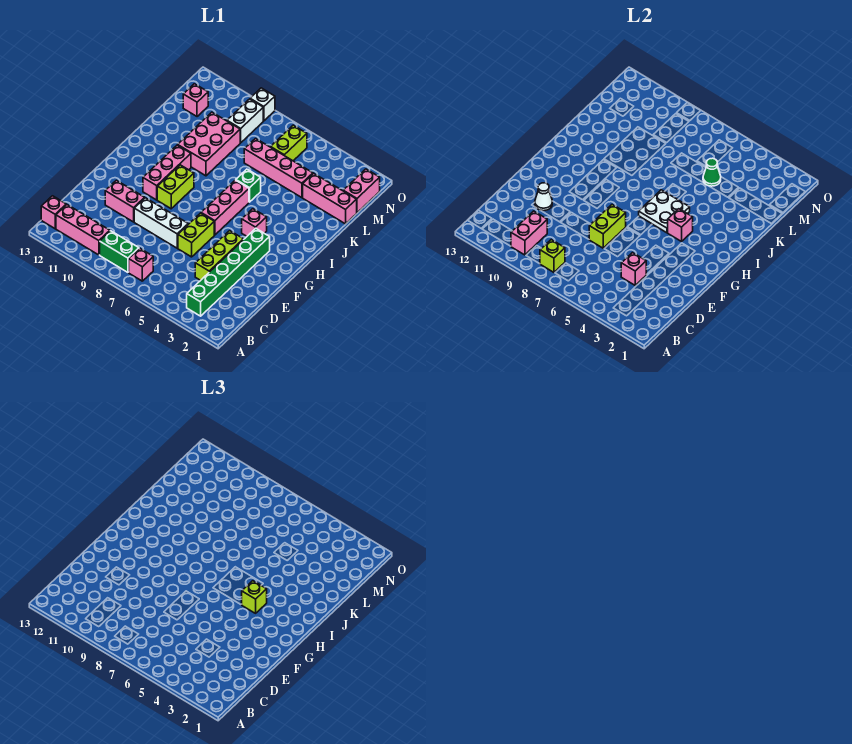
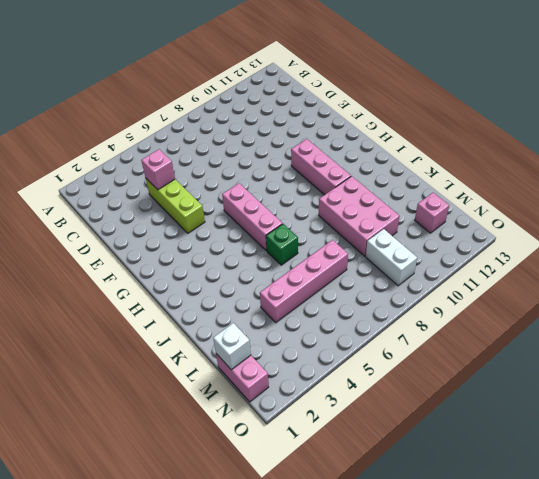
white brick M1 level 2 -> white brick O9 level 1
none -> green brick B3:G3 level 1
none -> pink brick B7 level 1
none -> green brick B8:B9 level 1
none -> pink brick B10:B12 level 1

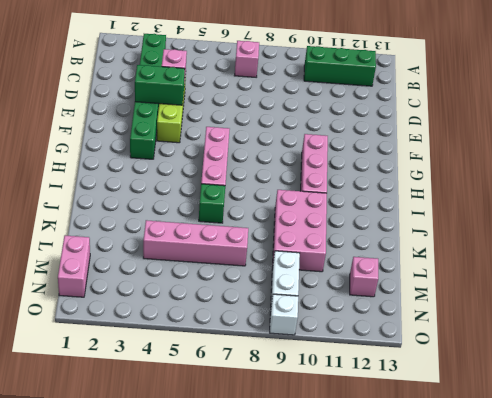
green brick B10:B12 level 1 -> pink brick B10:B12 level 1
green brick E3:E4 level 2 -> green brick B8:B9 level 1
none -> pink brick B13 level 1
none -> lime brick E6:F6 level 1
none -> white brick E7:E9 level 1
none -> pink brick E10:E11 level 1

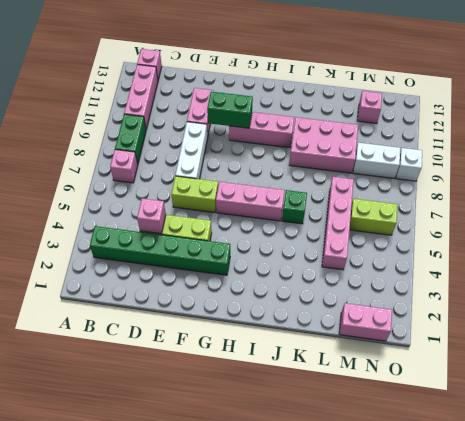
green brick F10:G10 level 2 -> none
none -> lime brick G9:H9 level 1
none -> pink brick H4 level 1
none -> pink brick L1:L3 level 1
none -> lime brick B8 level 2

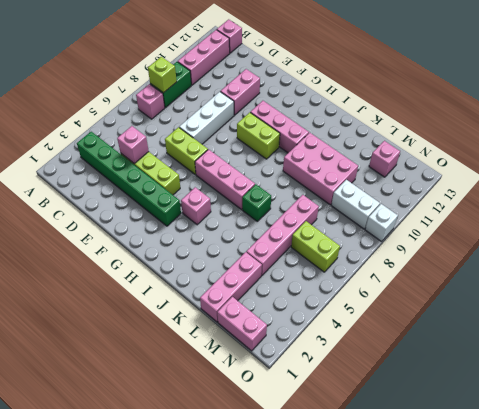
none -> pink brick B10:C10 level 2
none -> lime brick E7:F7 level 2
none -> white cone E11 level 2
none -> pink brick H4 level 2

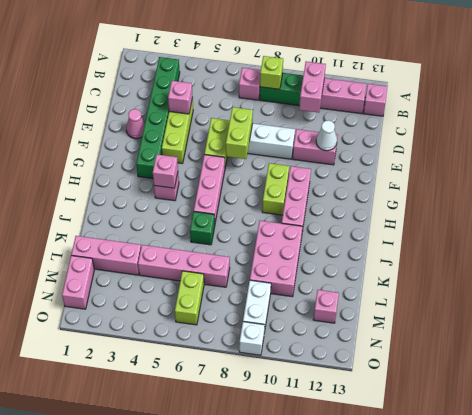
pink cone E2 level 1 -> none
none -> white plate H5:I6 level 2
none -> green cone L5 level 2
none -> lime brick H4 level 3

